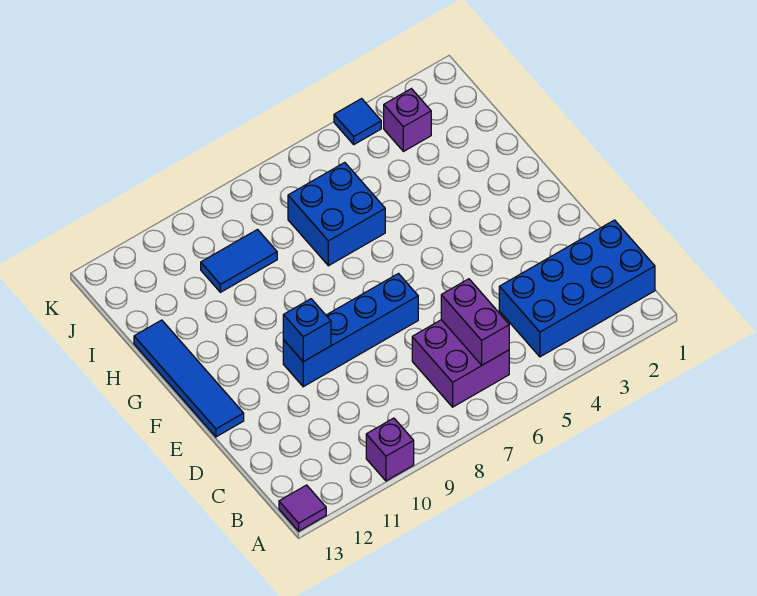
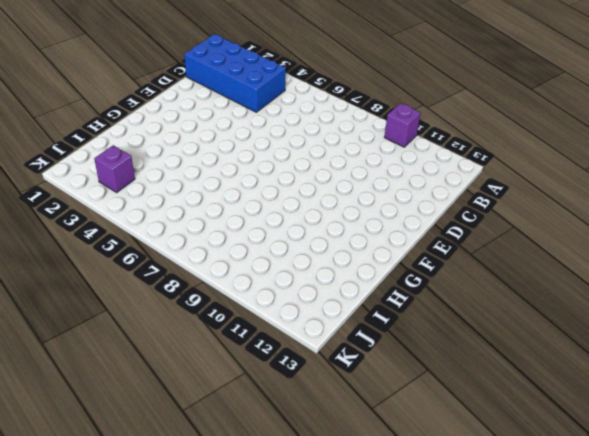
none -> purple tile A13 level 1
none -> purple brick B6:C7 level 1
none -> blue brick E7:E10 level 1

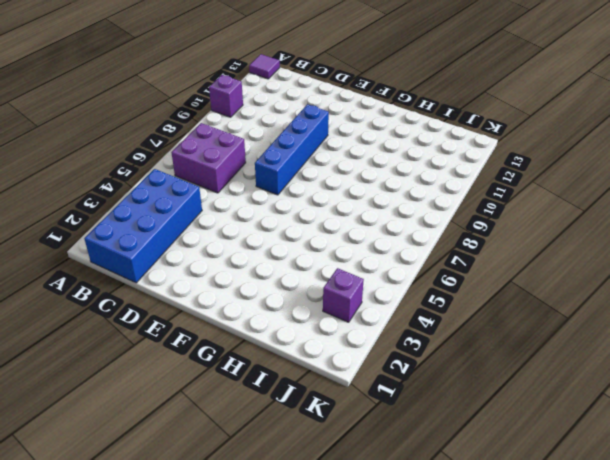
none -> blue tile E13:H13 level 1
none -> blue brick H6:I7 level 1
none -> blue tile I9:I10 level 1

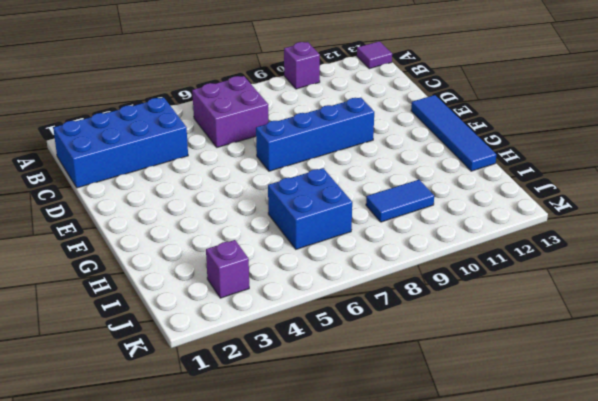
none -> blue tile K4 level 1
none -> purple brick B6:C6 level 2
none -> blue brick E10 level 2

